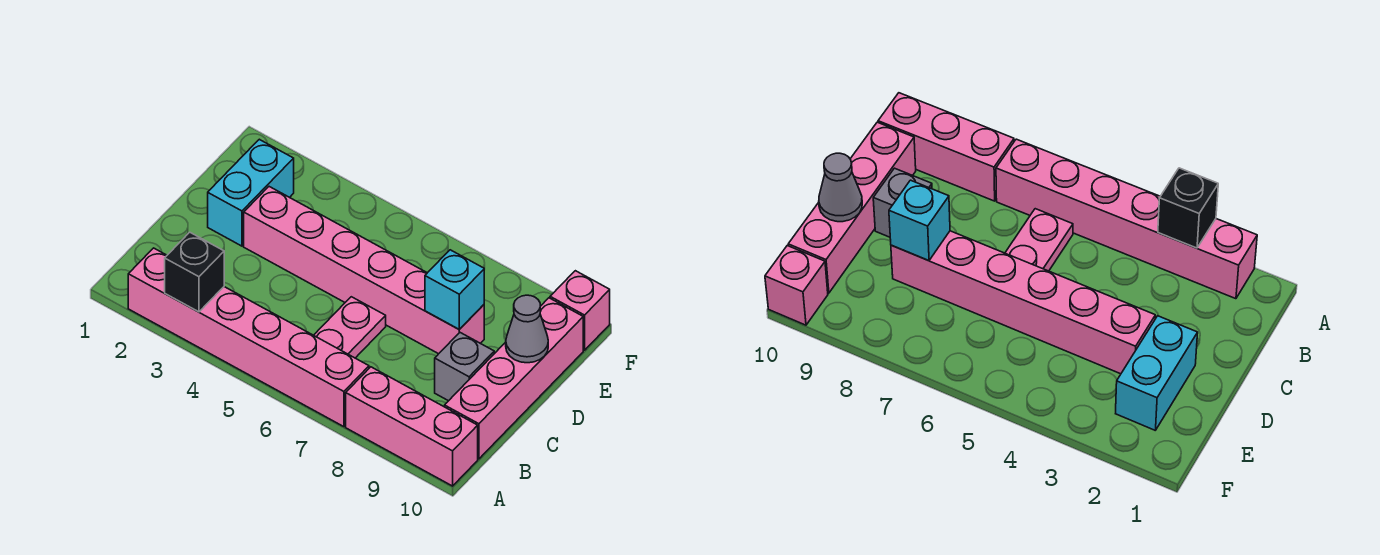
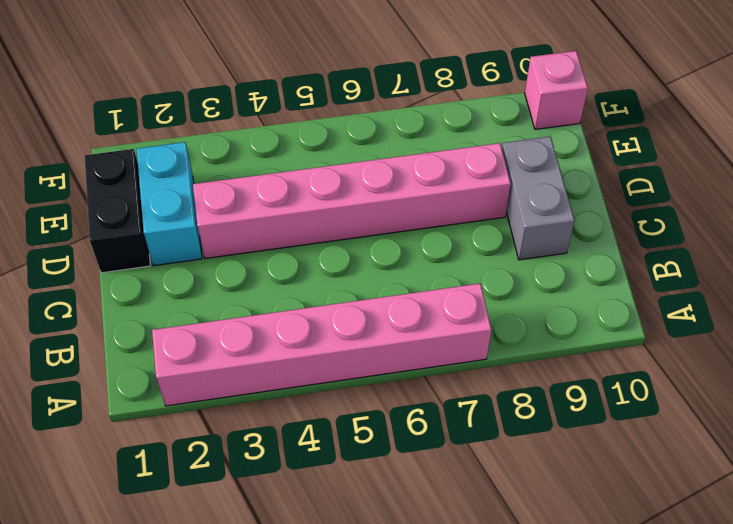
grey brick C9:D9 level 1 -> grey brick C9 level 1
black brick D1:E1 level 1 -> none
none -> pink brick A8:A10 level 1
none -> pink plate B6:C6 level 1

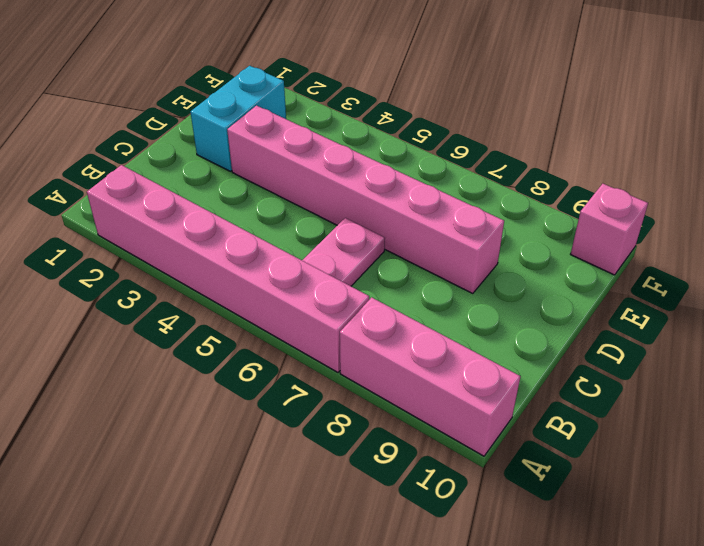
none -> pink brick B10:E10 level 1
none -> grey brick C9 level 1

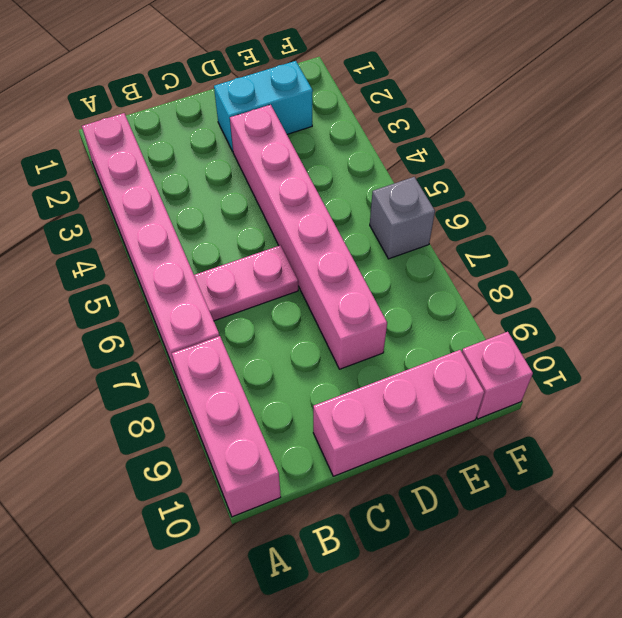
pink brick C10:E10 level 1 -> pink brick B10:E10 level 1
grey brick F6 level 1 -> grey brick C9 level 1
none -> black brick A3 level 2
none -> cyan brick D8 level 2

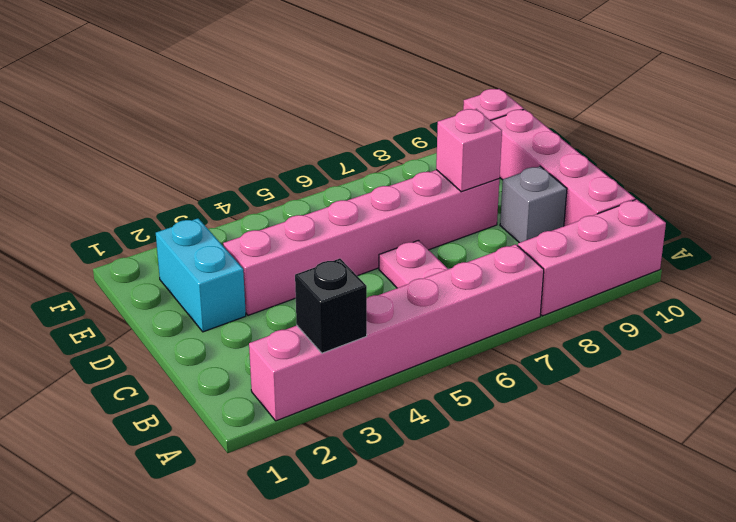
pink brick D8 level 2 -> cyan brick D8 level 2
none -> grey cone D10 level 2

